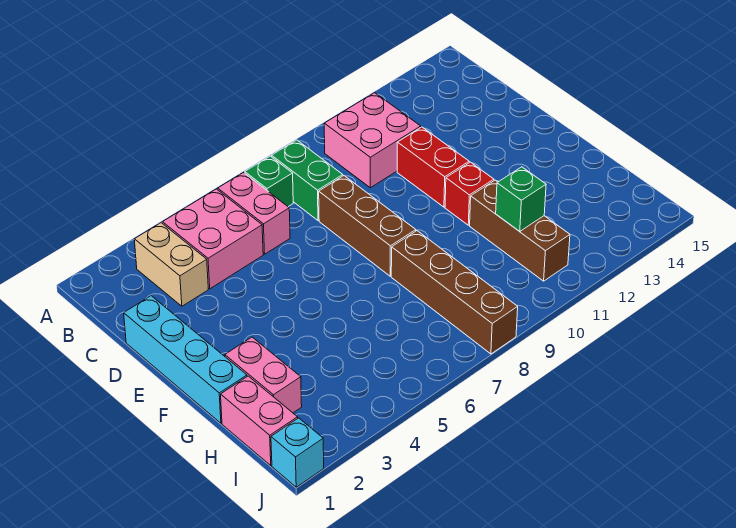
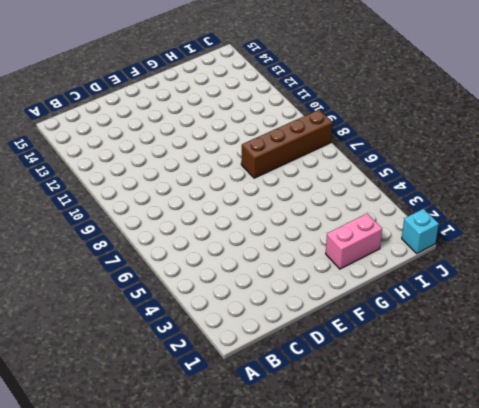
none -> tan brick B3:C3 level 1
none -> pink brick B4:C5 level 1
none -> pink brick B6:C6 level 1

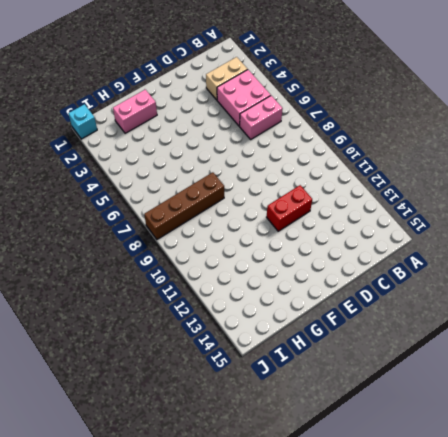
none -> green brick B7 level 1
none -> green brick B8:C8 level 1
none -> pink brick B10:C11 level 1

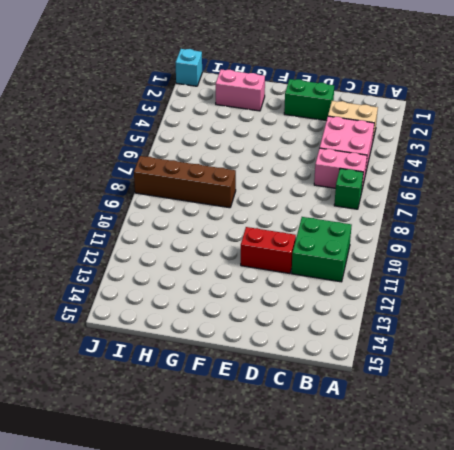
green brick B10:C11 level 1 -> pink brick B10:C11 level 1
green brick D2:E2 level 1 -> green brick B8:C8 level 1
none -> cyan brick D1:G1 level 1
none -> brown brick D8:F8 level 1
none -> red brick F11 level 1

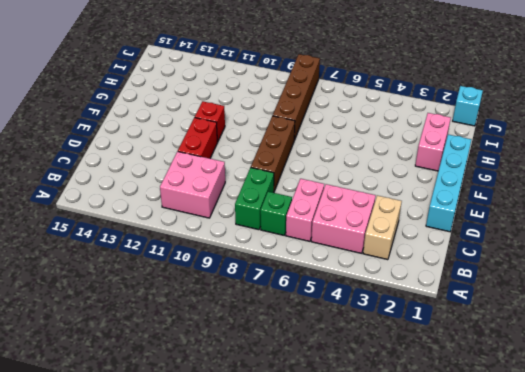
none -> brown brick G11:I11 level 1
none -> pink brick H1:I1 level 1
none -> green brick H11 level 2

